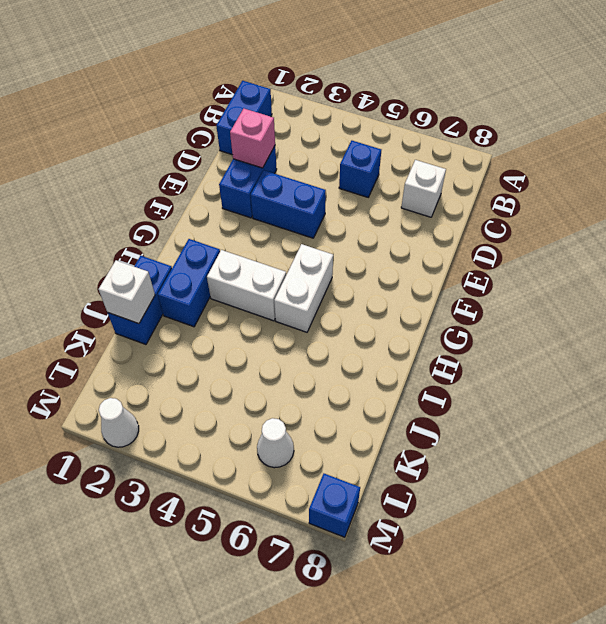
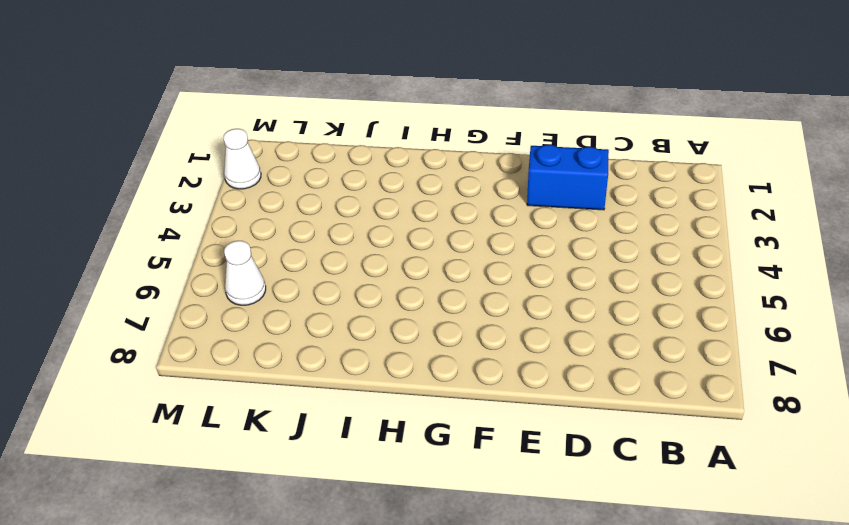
none -> blue brick B1:C1 level 1
none -> blue brick C5 level 1
none -> white brick C7 level 1

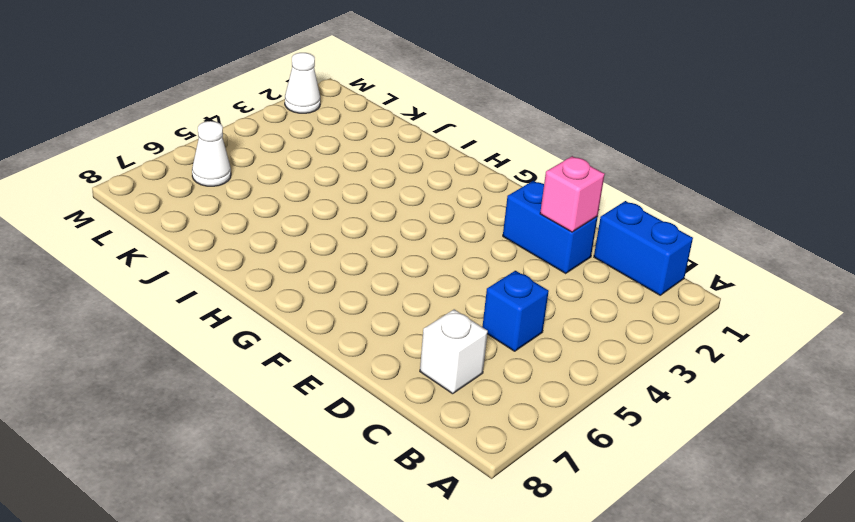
none -> blue brick E3:E4 level 1
none -> white brick G5:H5 level 1
none -> blue brick H2:I2 level 1

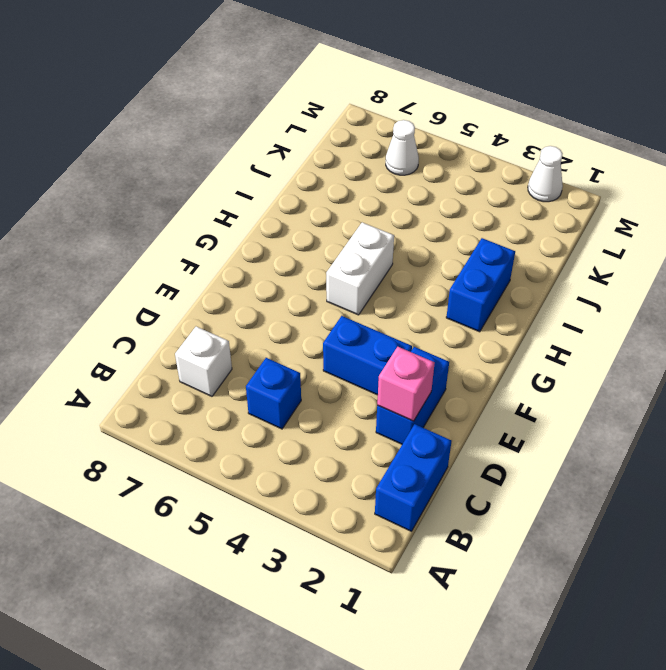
none -> white brick H3:H4 level 1
none -> blue brick I1:J1 level 1
none -> blue brick M8 level 1

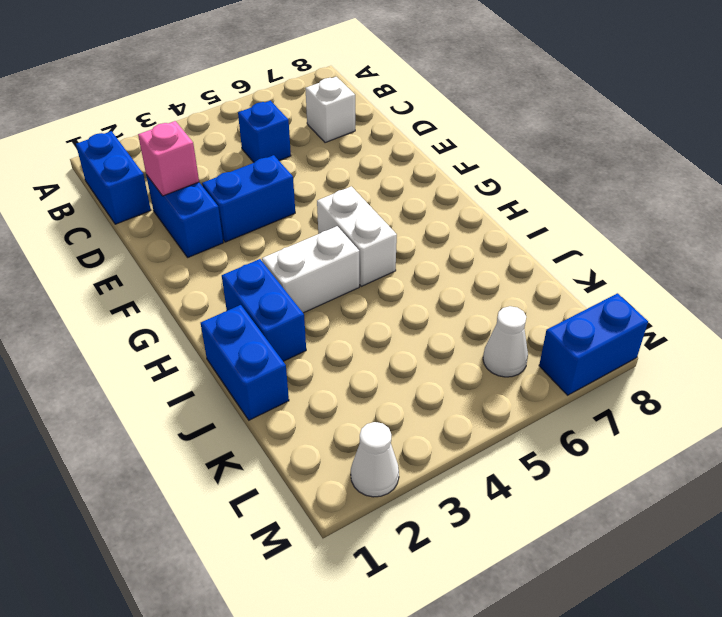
blue brick M7:M8 level 1 -> blue brick M8 level 1
none -> white brick J1 level 2

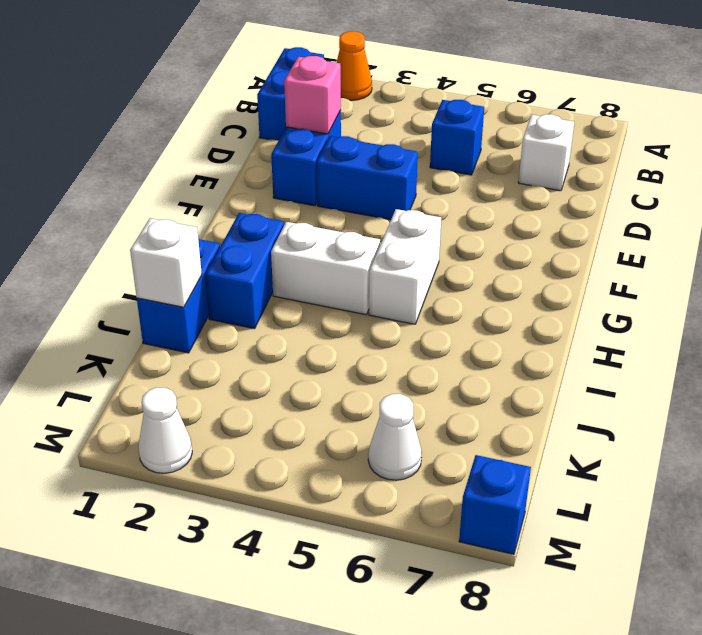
orange cone A2 level 1 -> none

